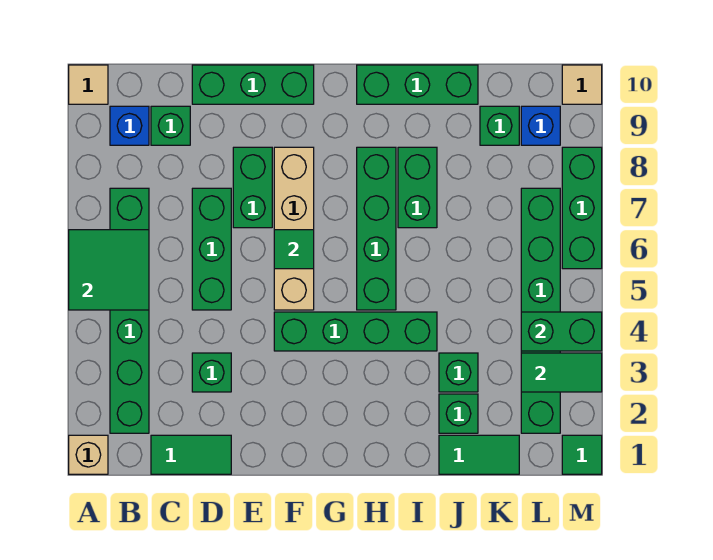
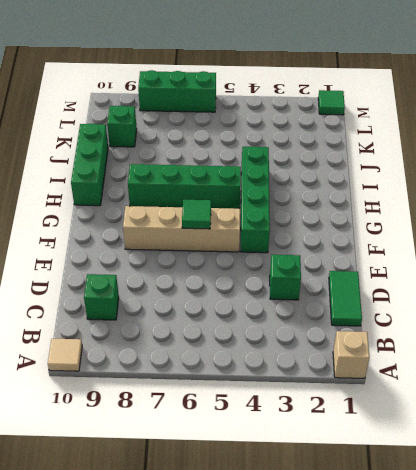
none -> green brick B2:B7 level 1
none -> blue brick B9 level 1
none -> green brick D5:D7 level 1

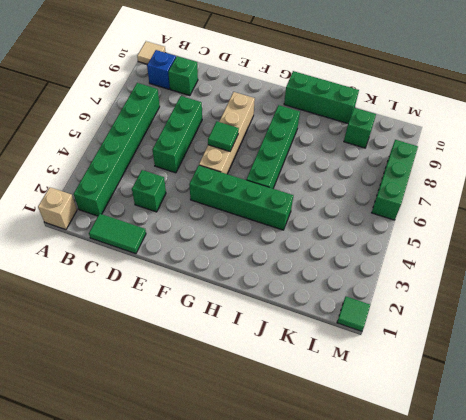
none -> green brick D10:F10 level 1
none -> green brick E7:E8 level 1
none -> green brick I7:I8 level 1

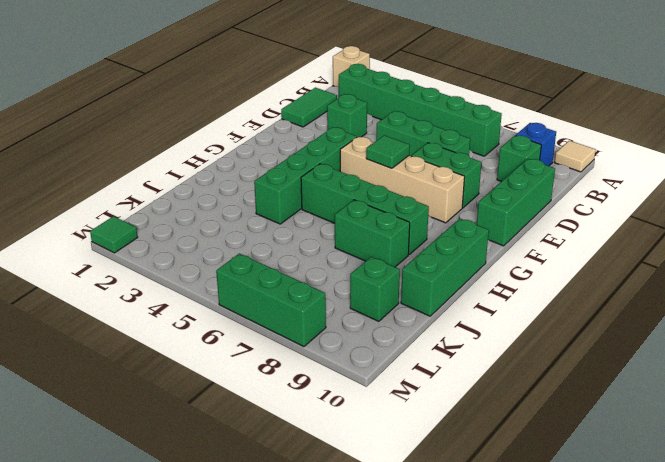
none -> green tile J1:K1 level 1
none -> green brick J2 level 1
none -> green brick J3 level 1

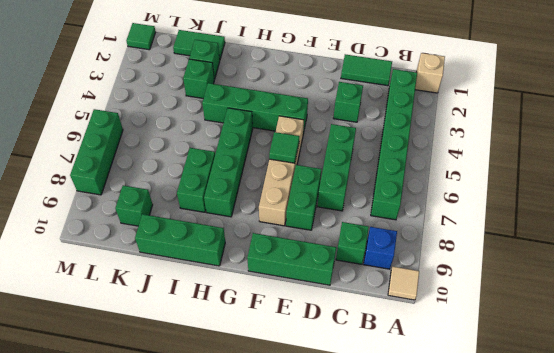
none -> green brick L2:L7 level 1
none -> blue brick L9 level 1
none -> tan tile M10 level 1

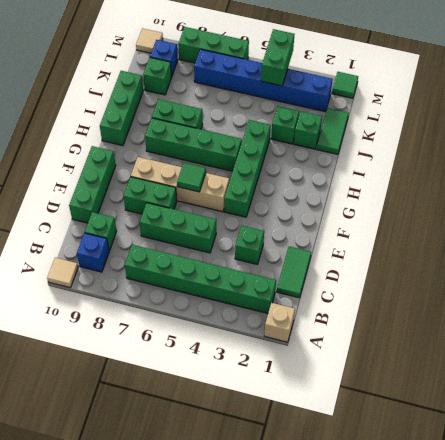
blue brick L2:L7 level 1 -> green brick L2:L7 level 1
none -> green tile A5:B6 level 2
none -> green tile L3:M3 level 2

